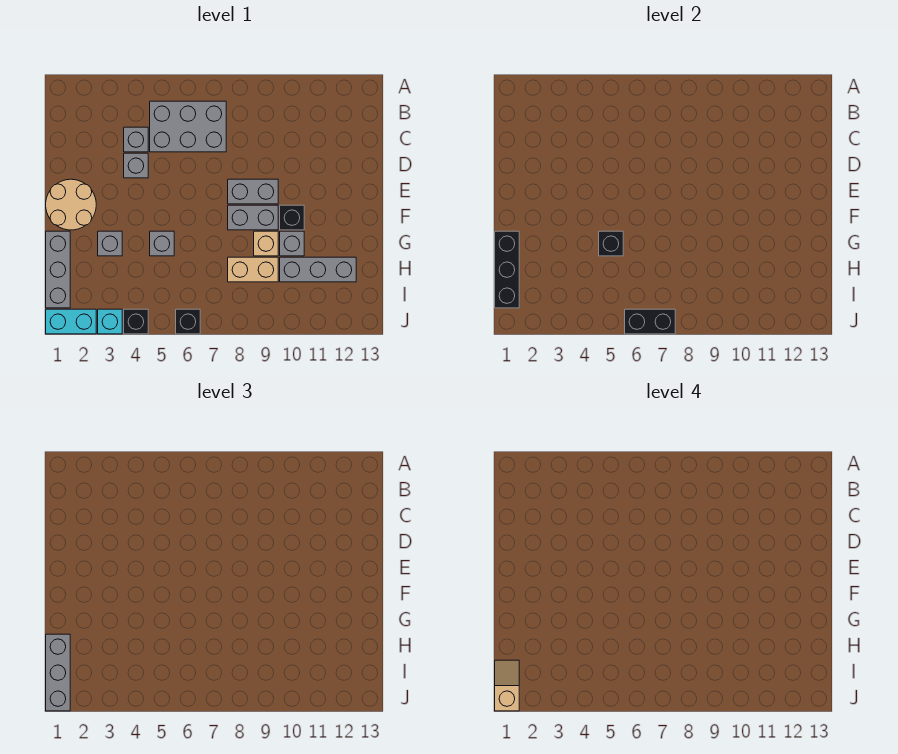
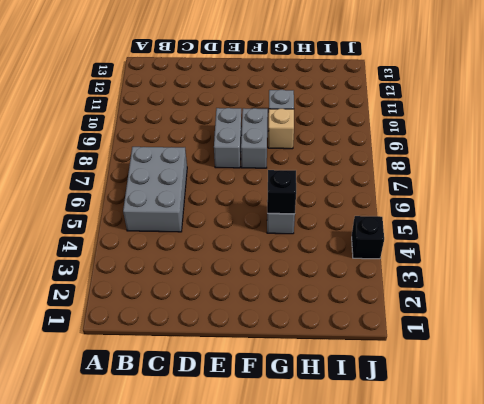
none -> grey brick C4 level 1
none -> grey brick D4 level 1
none -> tan round brick E1:F2 level 1

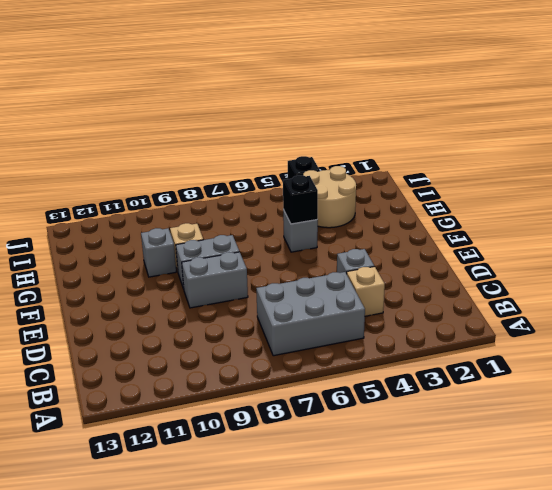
tan brick C4 level 1 -> grey brick C4 level 1
tan round brick H3:I4 level 1 -> tan round brick E1:F2 level 1
none -> black brick F10 level 1
none -> grey brick G1:I1 level 1
none -> grey brick G3 level 1

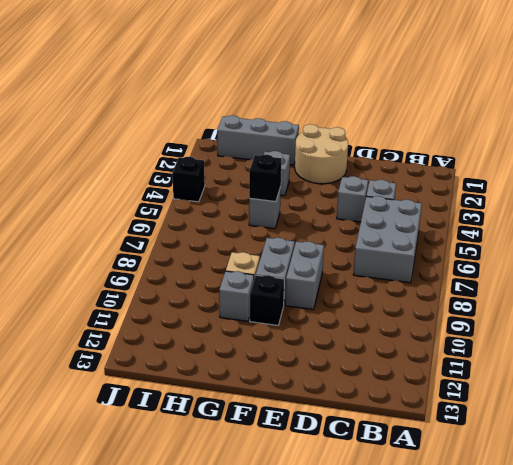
none -> tan brick H8:H9 level 1
none -> grey brick H10:H12 level 1
none -> cyan brick J1:J2 level 1

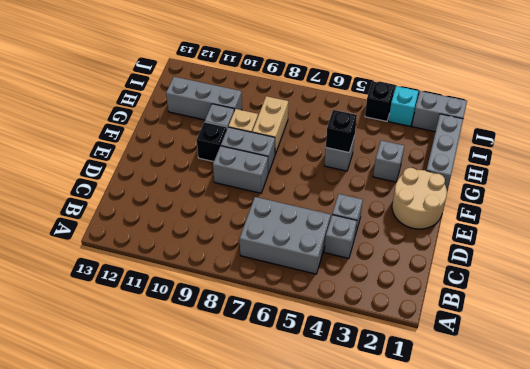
tan brick G8:H8 level 1 -> tan brick H8:H9 level 1
grey brick J1:J2 level 1 -> cyan brick J1:J2 level 1
none -> black brick J6 level 1
none -> black brick G1:I1 level 2
none -> black brick J6:J7 level 2

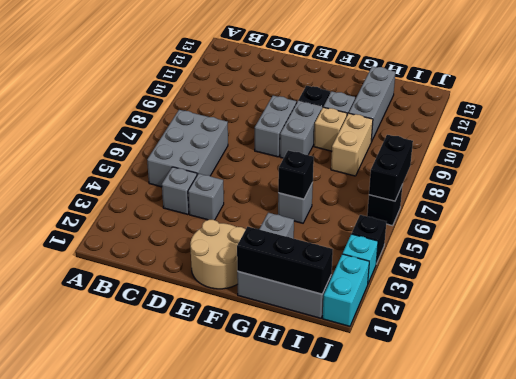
none -> grey brick H1:J1 level 3
none -> tan slope I1:J1 level 4 top J

